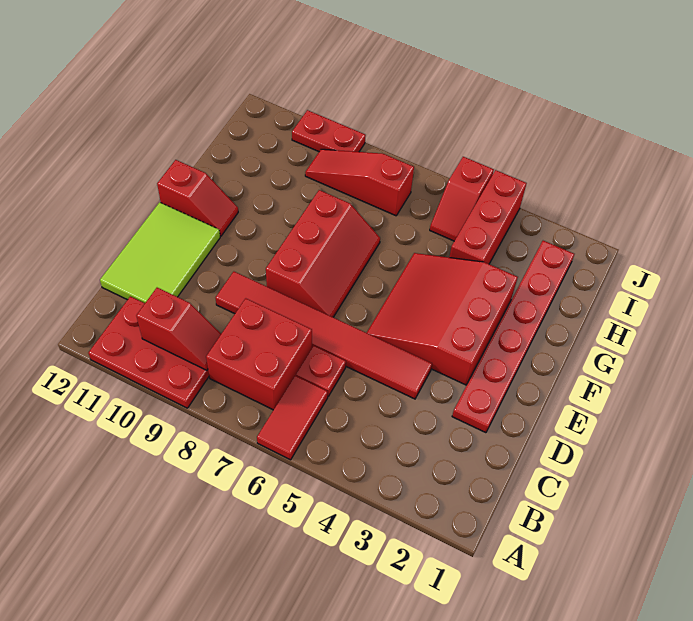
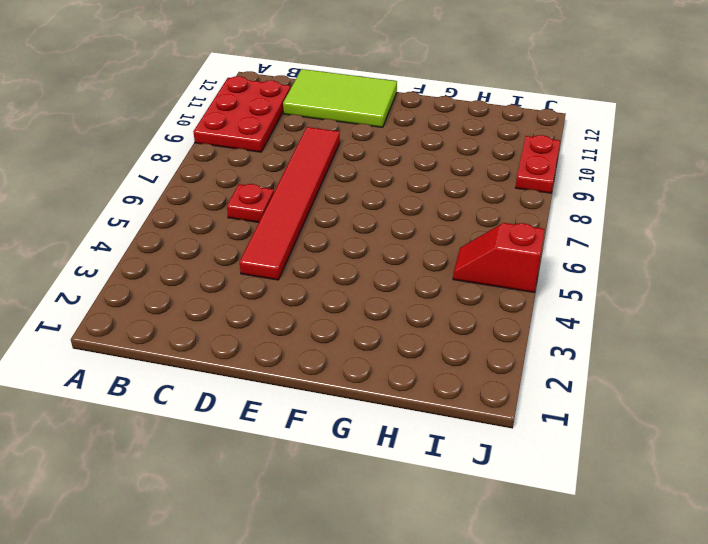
none -> red tile A6:B6 level 1
none -> red brick B7:C8 level 1
none -> red plate D2:I2 level 1

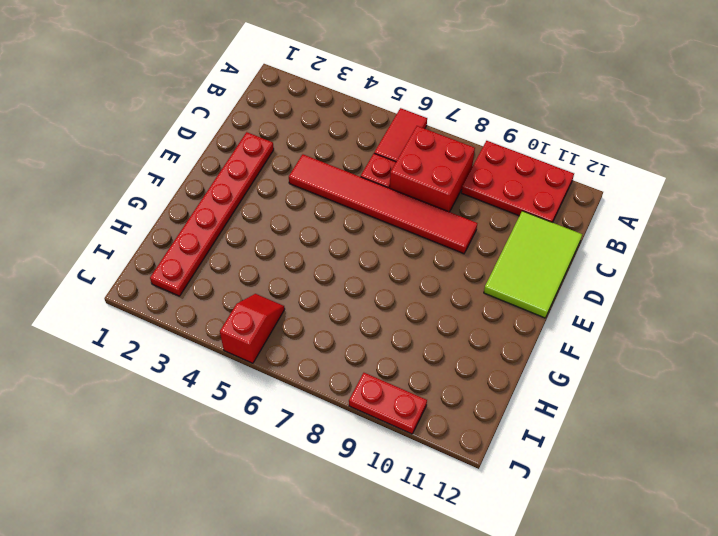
none -> red slope E3:G5 level 1 top 3
none -> red slope E7:G8 level 1 top 8
none -> red slope F11:F12 level 1 top 12

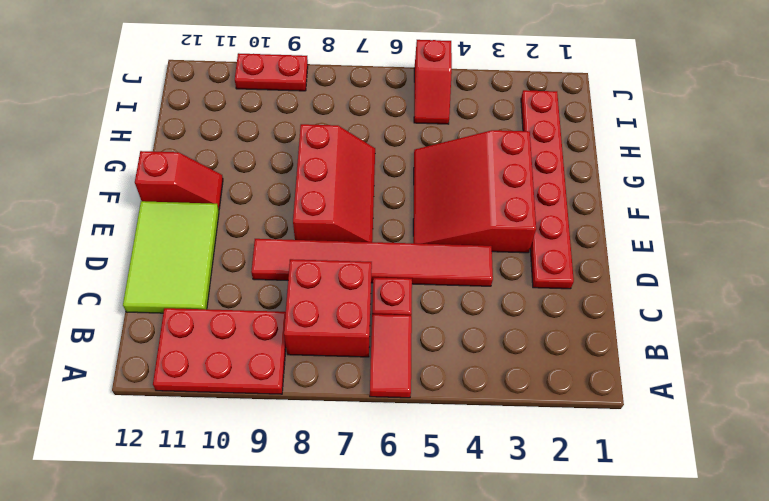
none -> red brick H4:J4 level 1
none -> red slope I7:I9 level 1 top 7
none -> red slope B9:B10 level 2 top 10

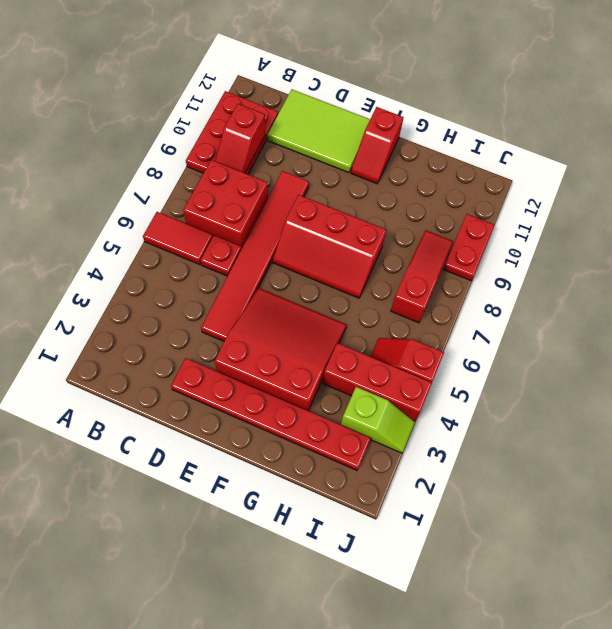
lime slope I3:J3 level 1 top I -> none

